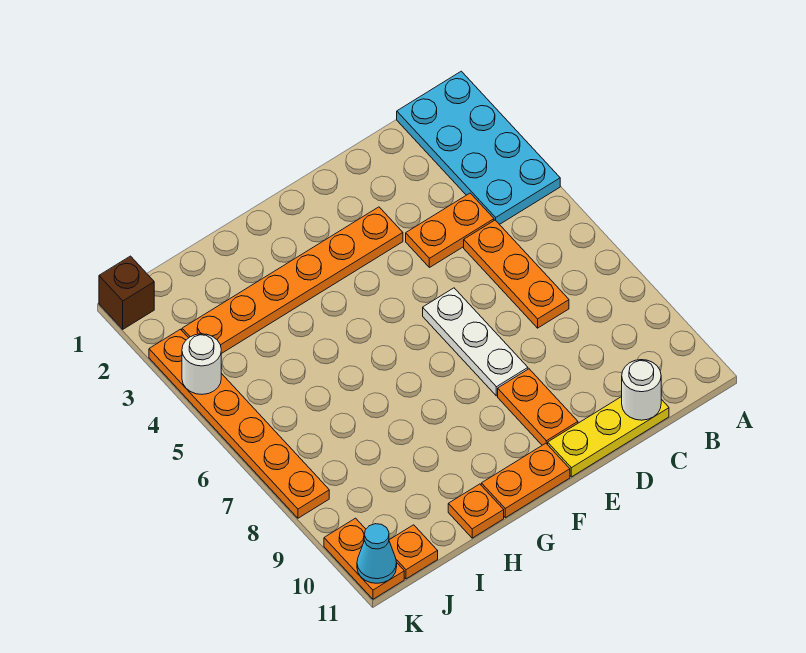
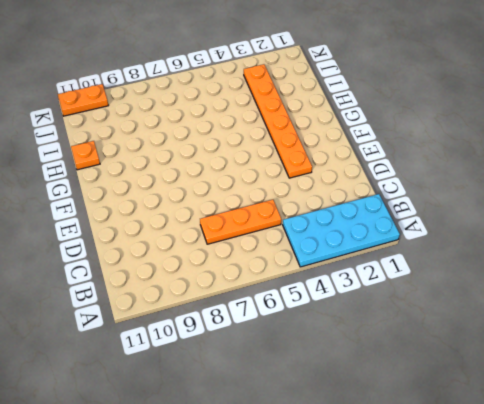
none -> orange plate C4:D4 level 1
none -> yellow plate C11:E11 level 1
none -> white plate E6:E8 level 1

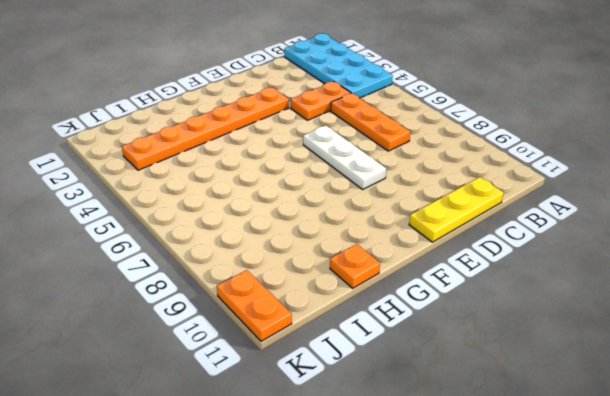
none -> orange plate E9:E10 level 1
none -> orange plate F11:G11 level 1
none -> orange plate J11 level 1

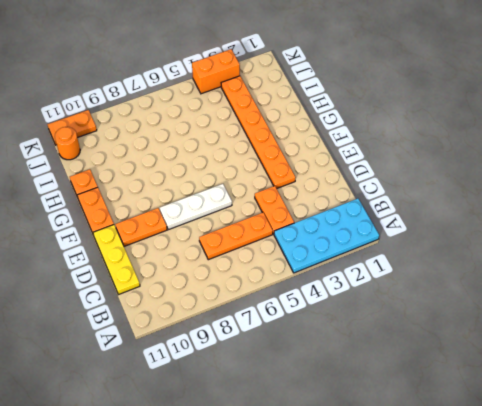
orange round brick J11 level 1 -> orange plate J11 level 1
orange brick K3:K4 level 1 -> orange plate K3:K8 level 1
none -> brown brick K1 level 1
none -> white round brick C11 level 2
none -> white round brick K4 level 2

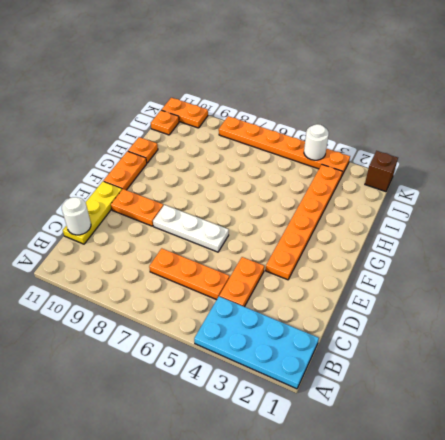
none -> cyan cone K11 level 2

